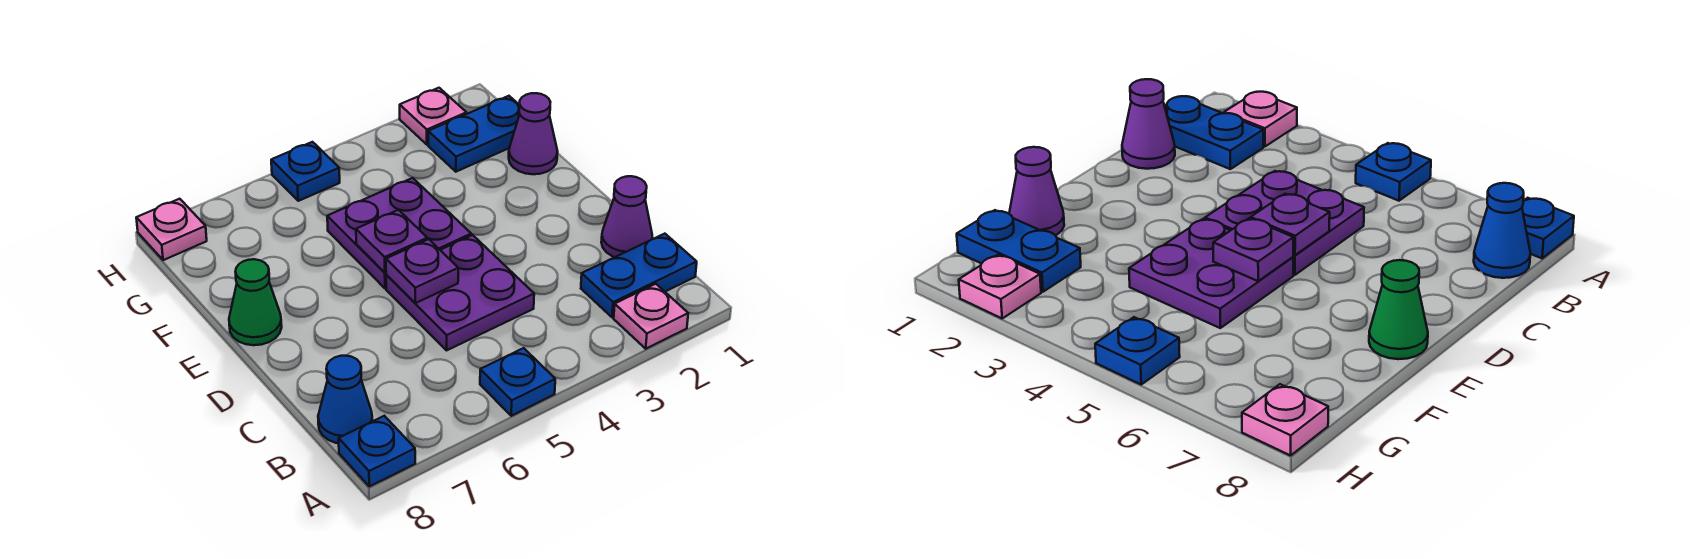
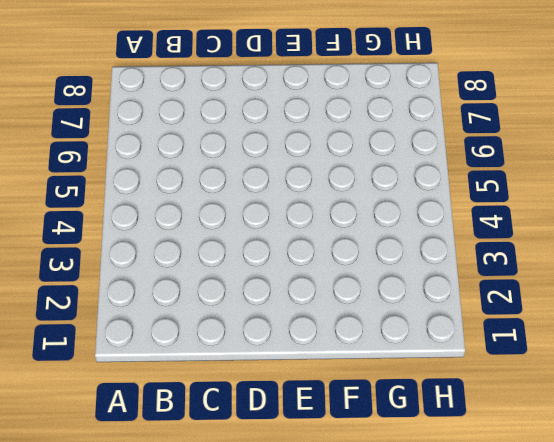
none -> pink plate A2 level 1
none -> blue plate A5 level 1
none -> blue plate A8 level 1

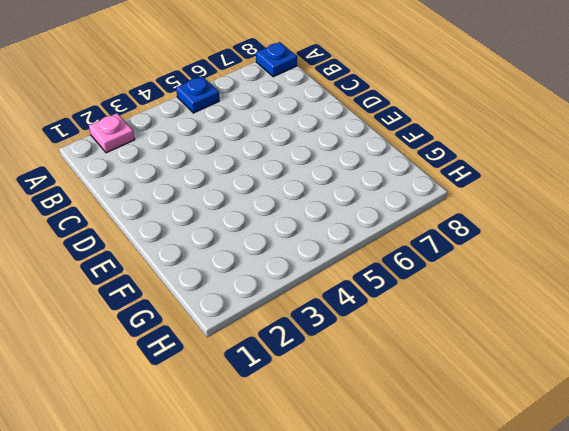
none -> blue plate B1:B2 level 1
none -> blue cone B8 level 1
none -> purple cone C1 level 1

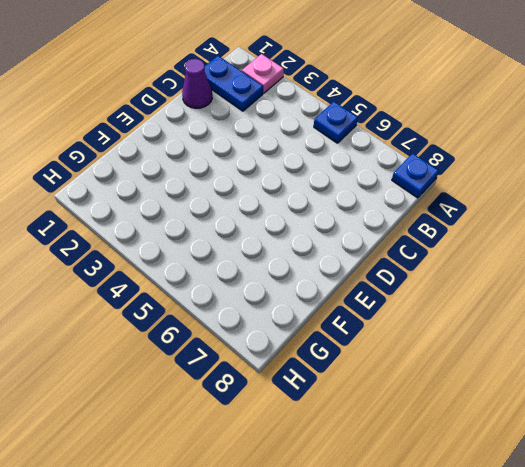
none -> blue cone B8 level 1
none -> purple plate C4:D5 level 1
none -> purple plate E4:F5 level 1

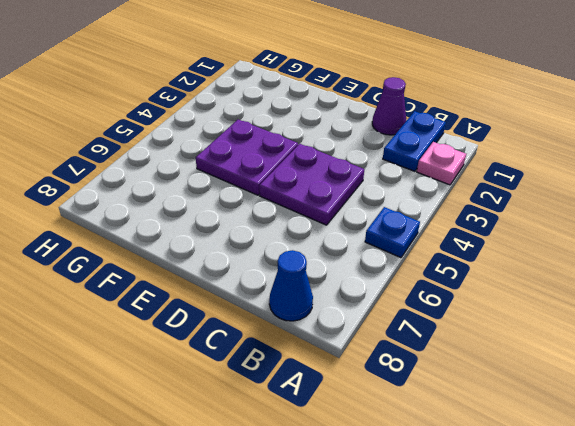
none -> blue plate A8 level 1
none -> green cone E8 level 1
none -> purple cone F1 level 1

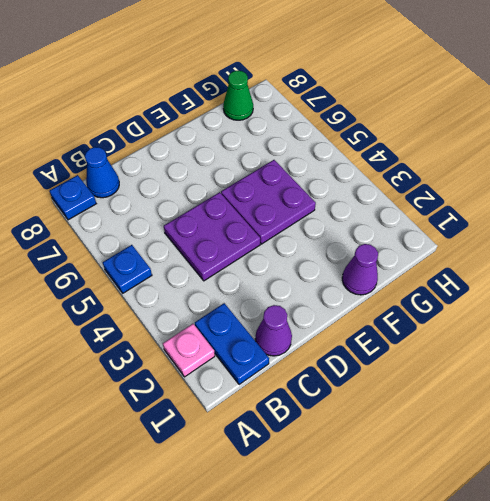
green cone G8 level 1 -> green cone E8 level 1
none -> blue plate G1:G2 level 1
none -> pink plate H2 level 1
none -> blue plate H5 level 1

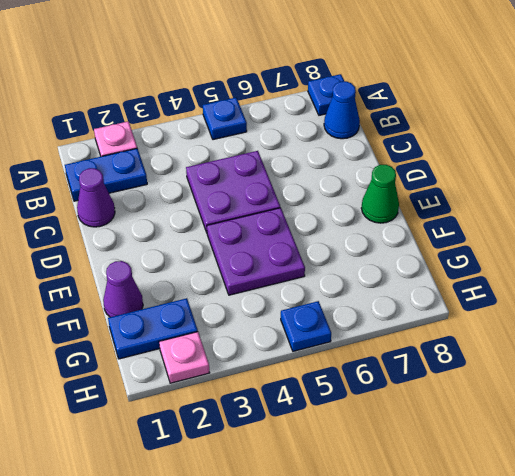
none -> pink plate H8 level 1
none -> purple plate D5 level 2
none -> purple plate E5 level 2

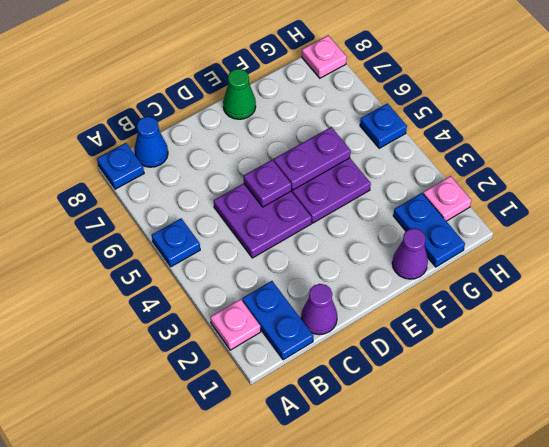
purple plate E5:F5 level 2 -> purple plate E5 level 2

